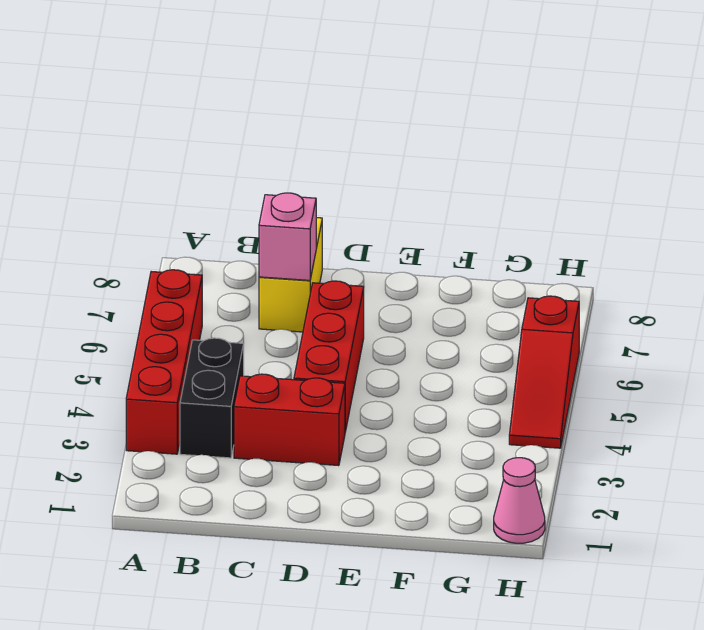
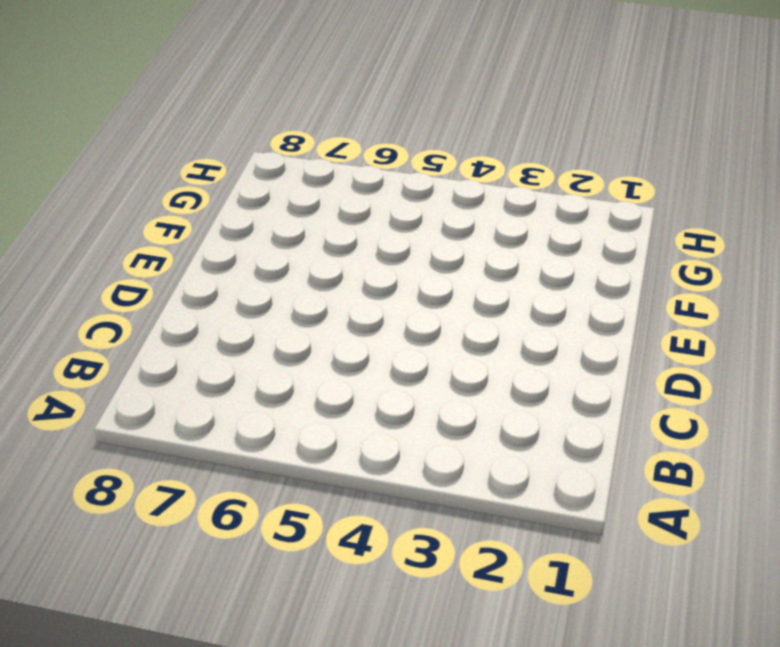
none -> red brick A3:A6 level 1
none -> black brick B3:B4 level 1

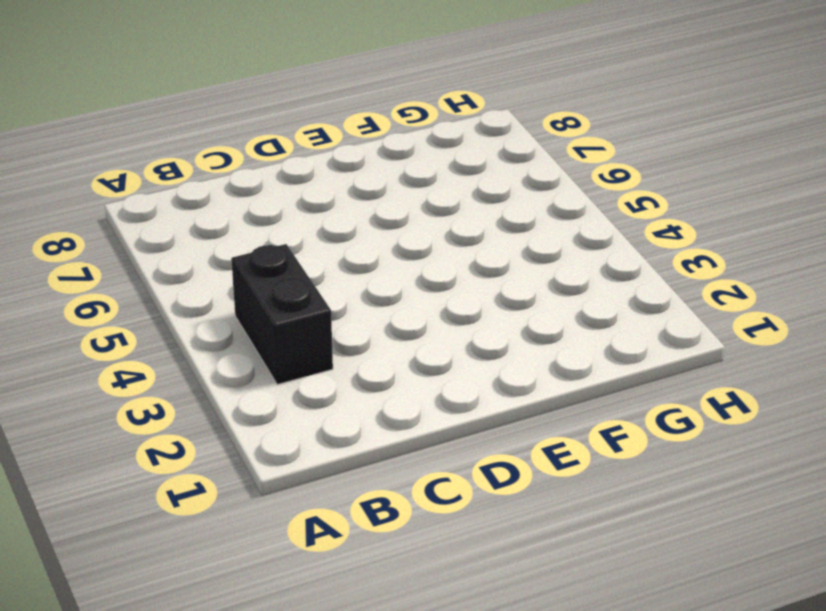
none -> red brick A3:A6 level 1
none -> red brick C3:D3 level 1

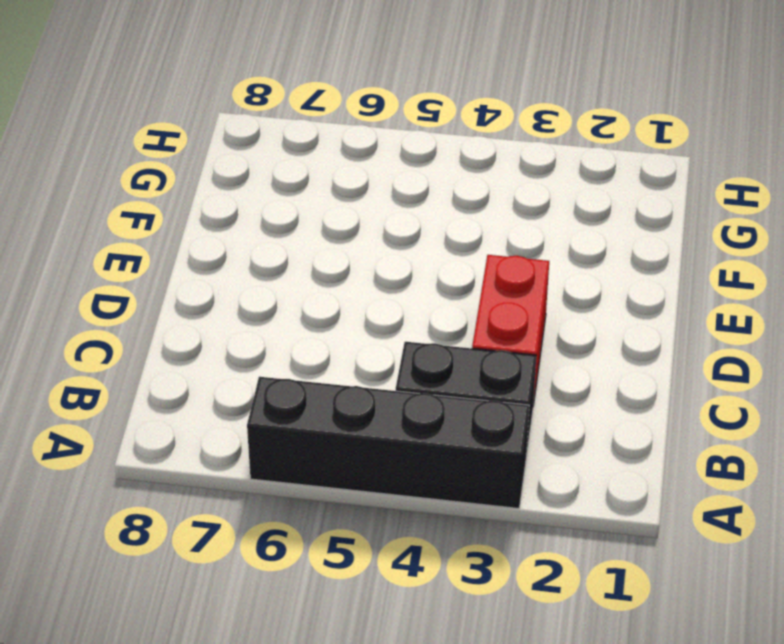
black brick A3:A6 level 1 -> red brick A3:A6 level 1
none -> yellow brick C7:C8 level 1
none -> red brick D4:D6 level 1

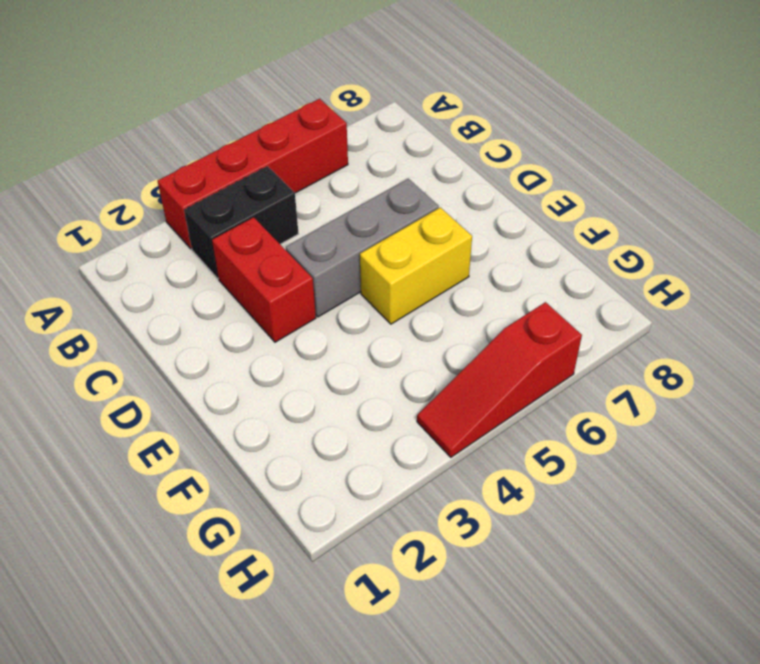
grey brick D4:D6 level 1 -> red brick D4:D6 level 1
yellow brick E5:E6 level 1 -> yellow brick C7:C8 level 1
none -> pink cone H1 level 1
none -> pink brick C7 level 2

